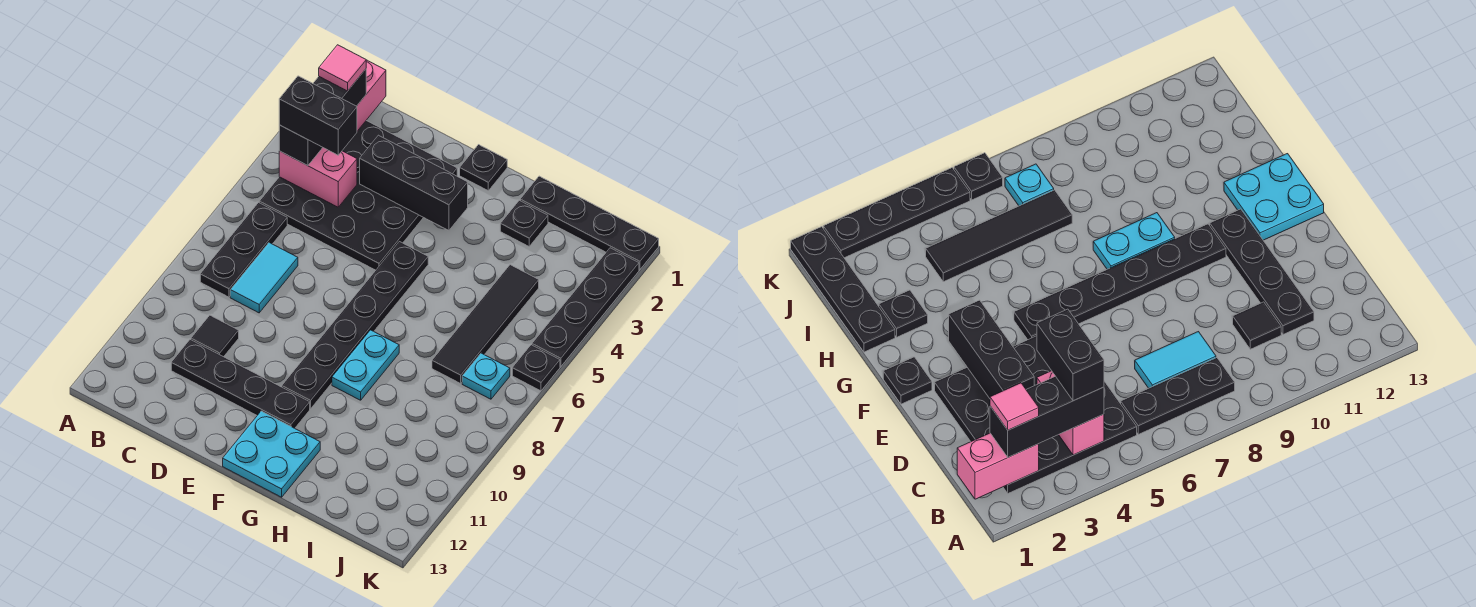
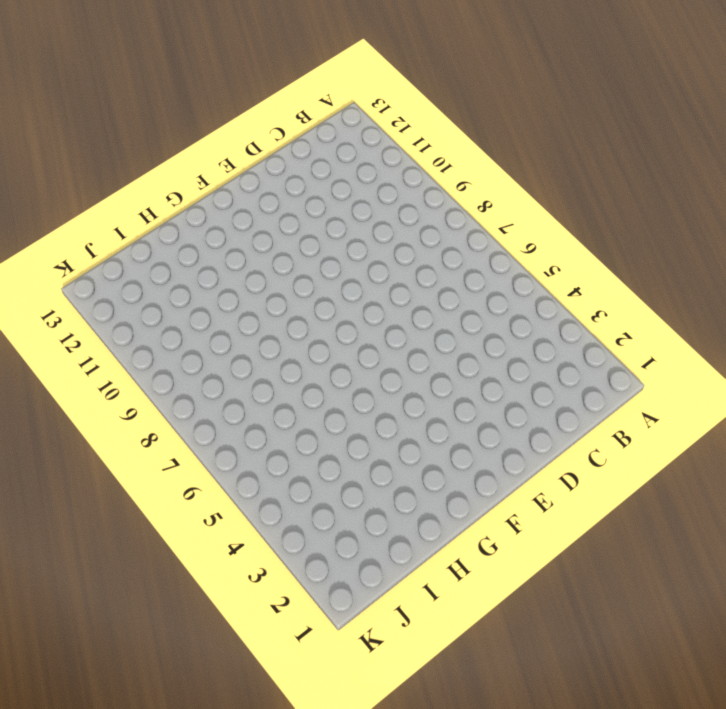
none -> black plate B2:E5 level 1
none -> black plate B6:B8 level 1
none -> cyan tile C7:C8 level 1

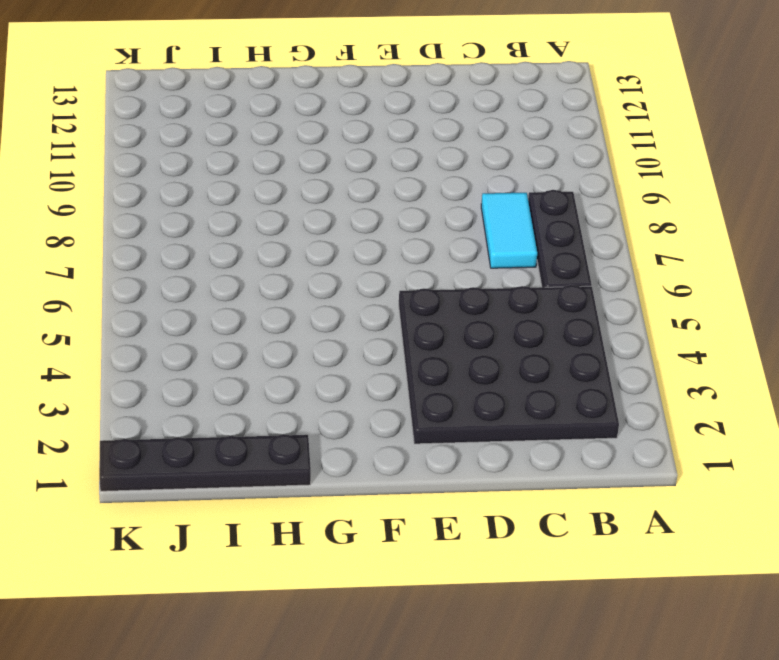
none -> black tile C10 level 1
none -> black plate C11:F11 level 1
none -> black plate F1 level 1

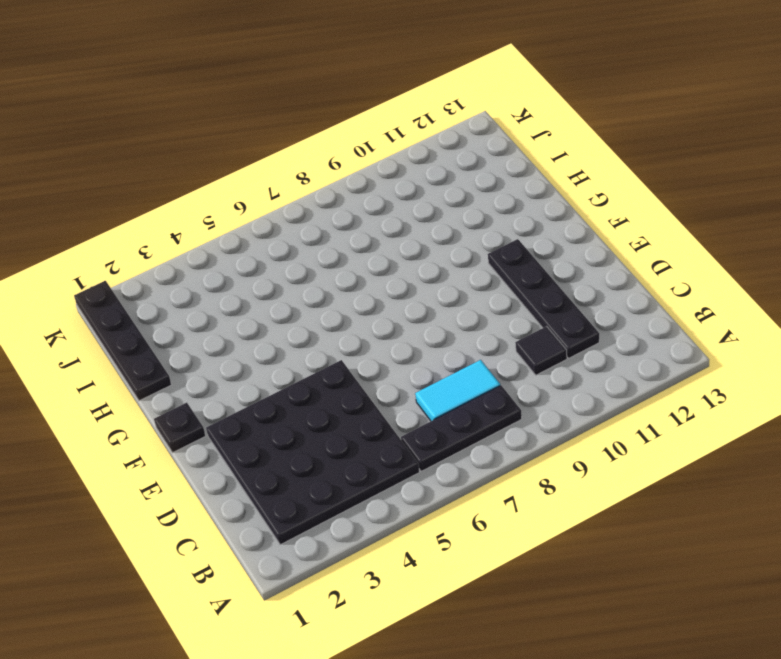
none -> black plate F5:F10 level 1
none -> cyan plate F12:G13 level 1
none -> cyan plate G8:G9 level 1

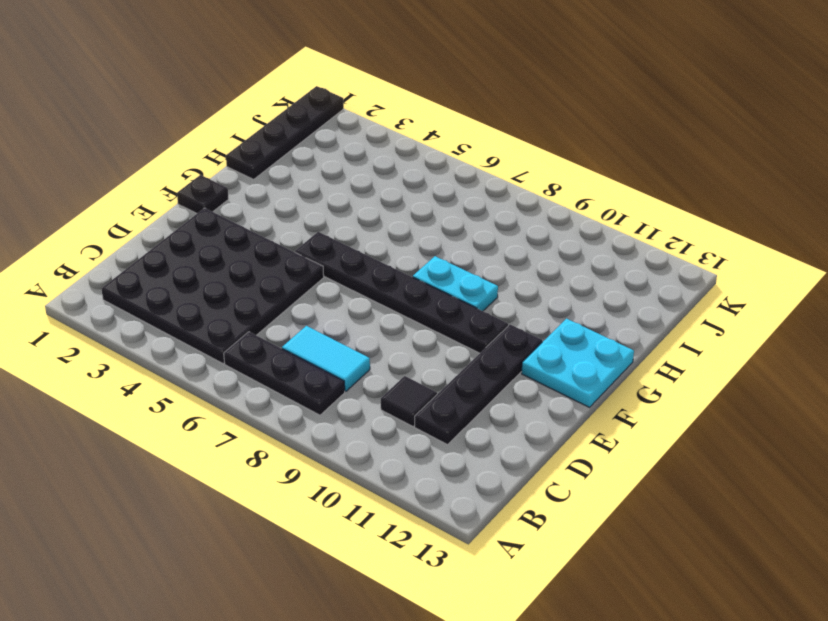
none -> black plate H2 level 1
none -> black tile I4:I7 level 1
none -> cyan plate J7 level 1

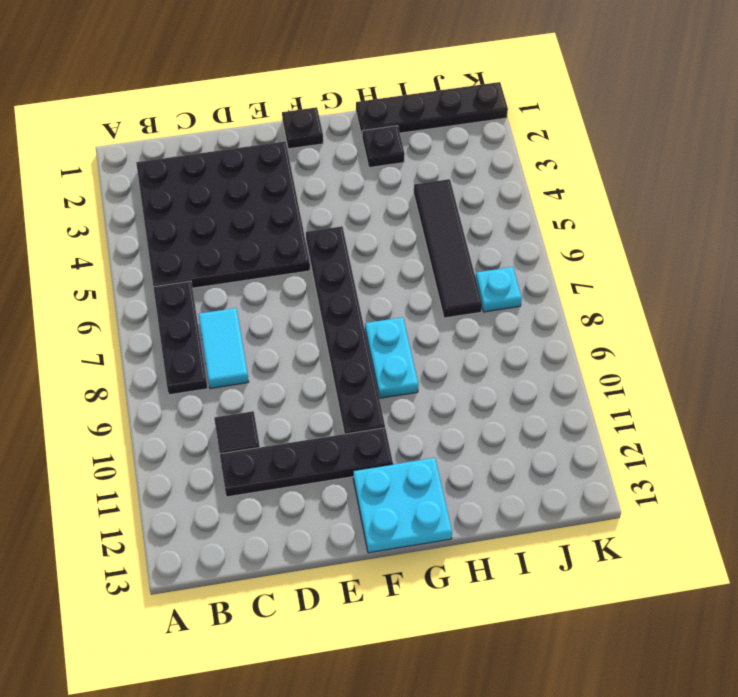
none -> black plate K2:K5 level 1
none -> black plate K6 level 1
none -> pink brick B1:B2 level 2

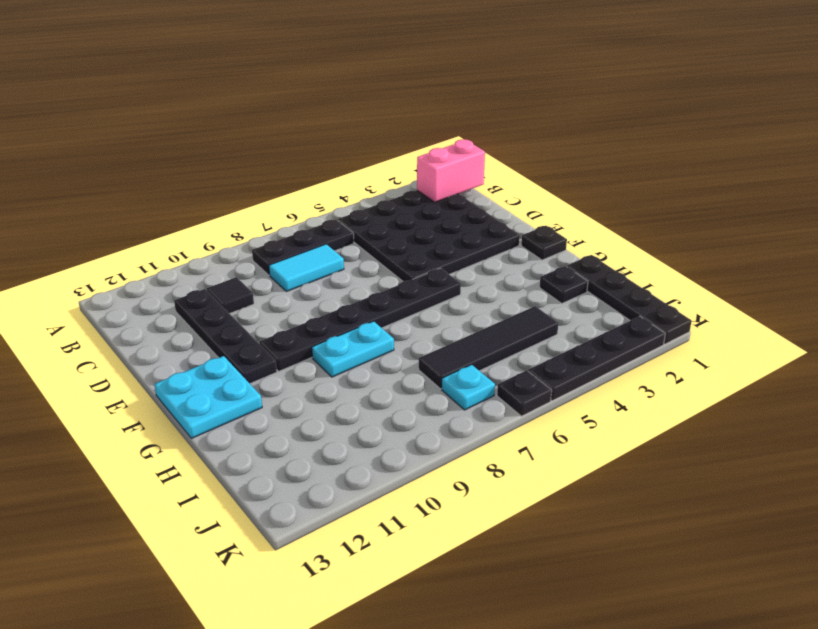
none -> pink brick B4:C4 level 2
none -> black brick D3:F3 level 2
none -> black brick B2:B4 level 3

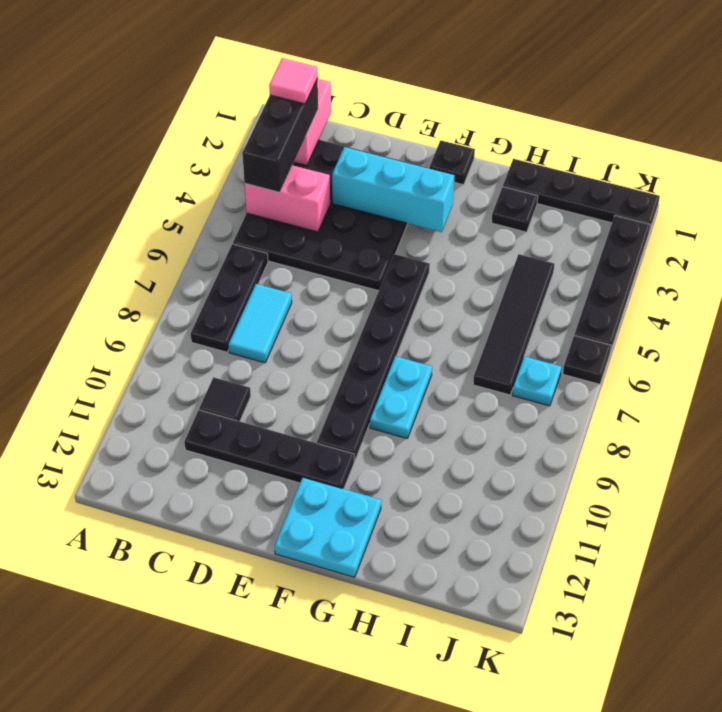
cyan brick D3:F3 level 2 -> black brick D3:F3 level 2
none -> black brick B4:C4 level 4

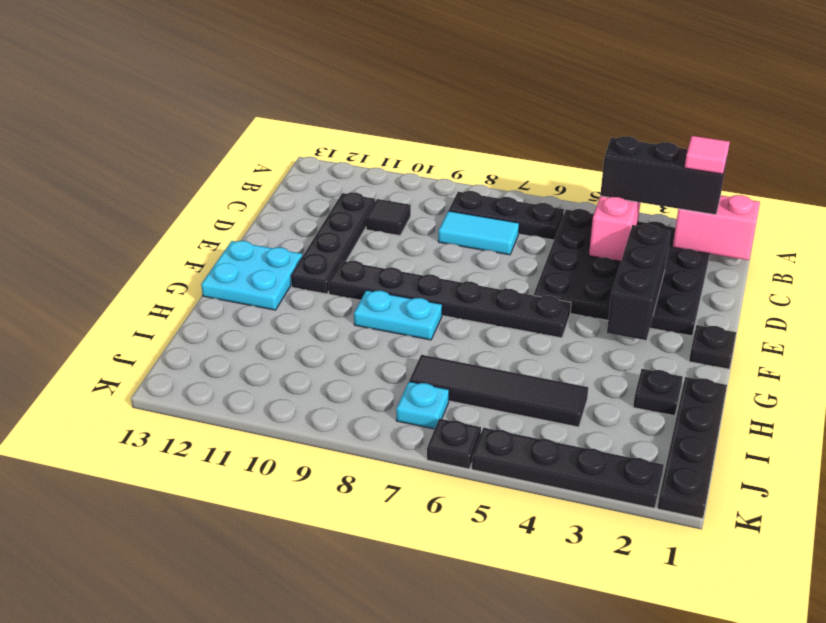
none -> black brick B4:C4 level 4

